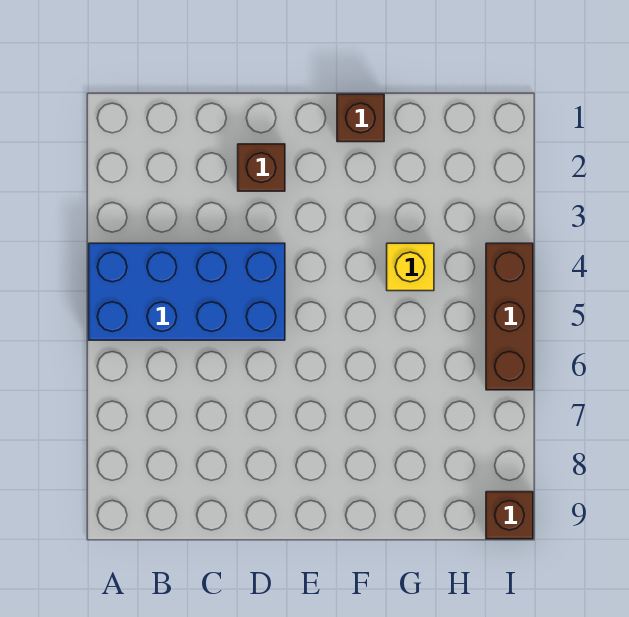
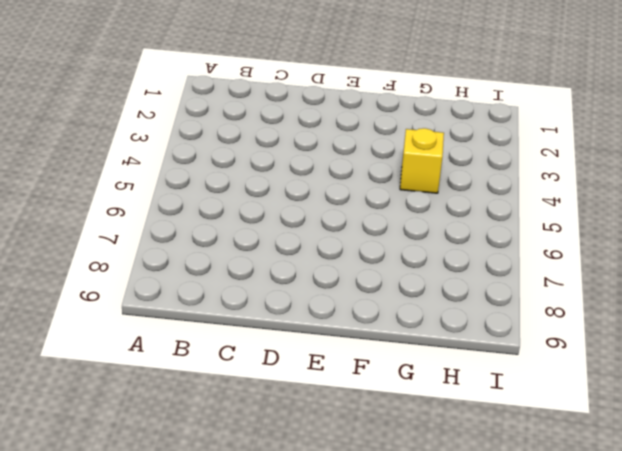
none -> blue brick A4:D5 level 1
none -> brown brick D2 level 1

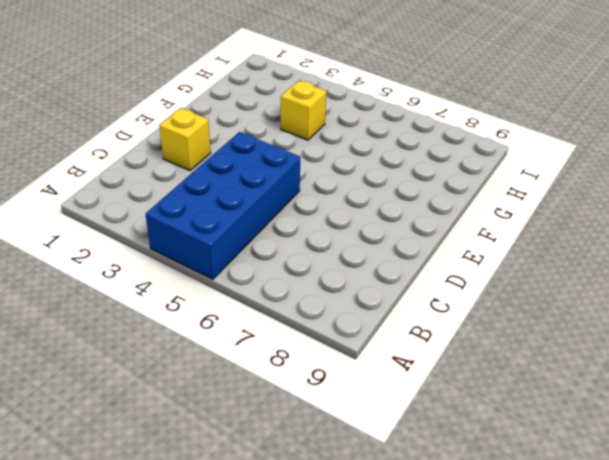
yellow brick D2 level 1 -> brown brick D2 level 1
none -> brown brick F1 level 1
none -> brown brick I4:I6 level 1

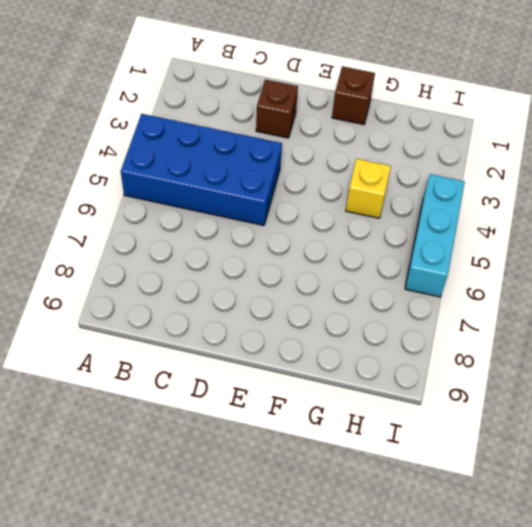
cyan brick I4:I6 level 1 -> brown brick I4:I6 level 1
none -> brown brick I9 level 1

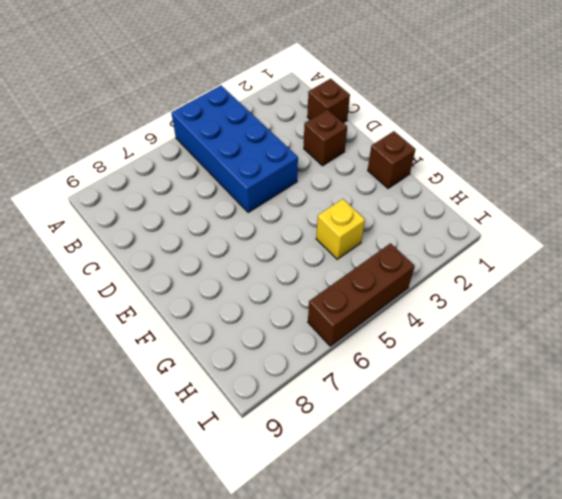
brown brick C1 level 1 -> brown brick I9 level 1

